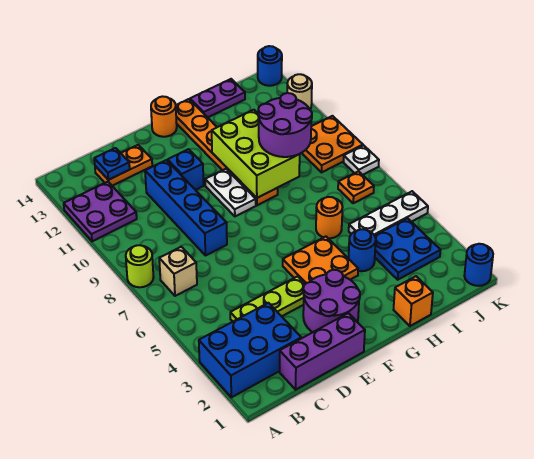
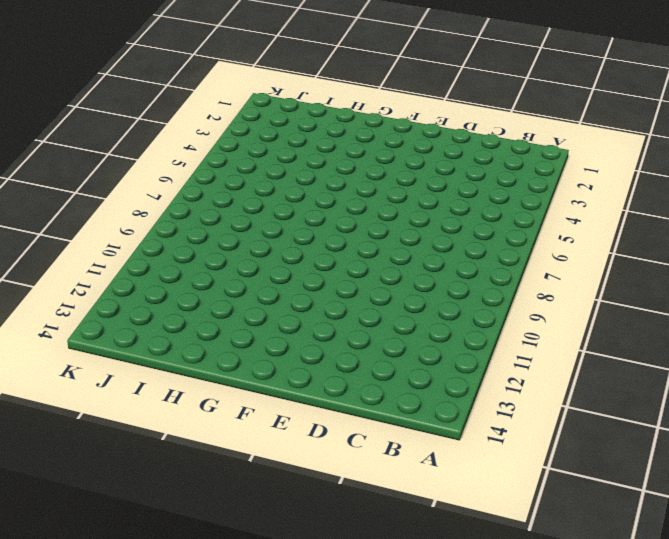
none -> blue brick A2:C3 level 1
none -> lime round brick A8 level 1
none -> purple plate A11:B12 level 1

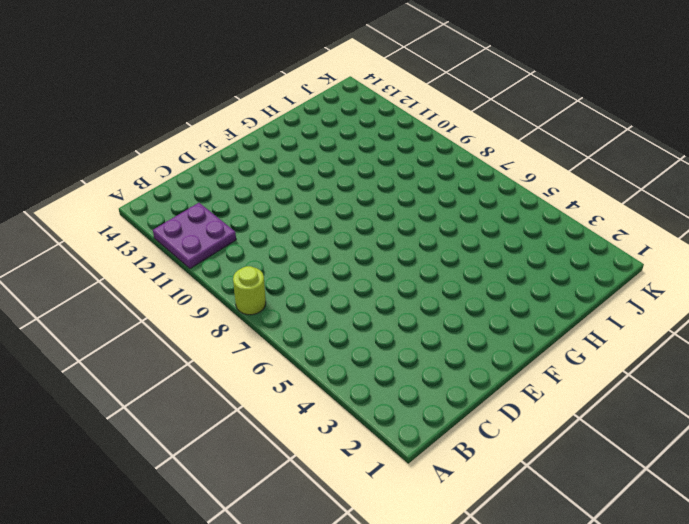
none -> blue brick A2:C3 level 1
none -> tan brick B7 level 1
none -> purple brick C1:E1 level 1

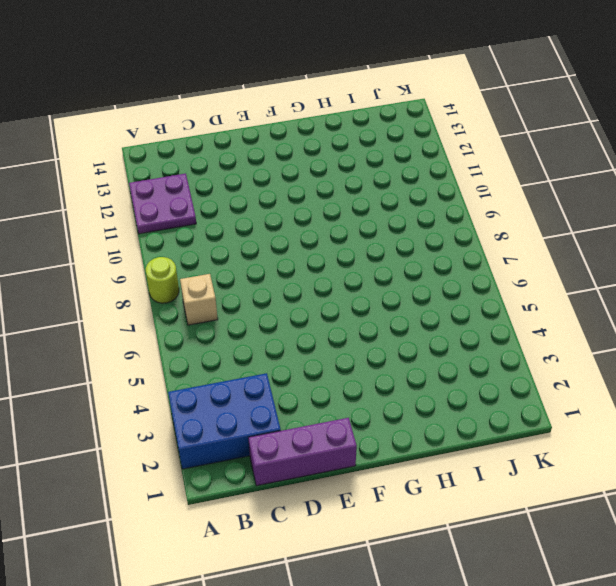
none -> lime plate C4:E4 level 1
none -> orange plate C13:D13 level 1
none -> blue brick D8:D11 level 1

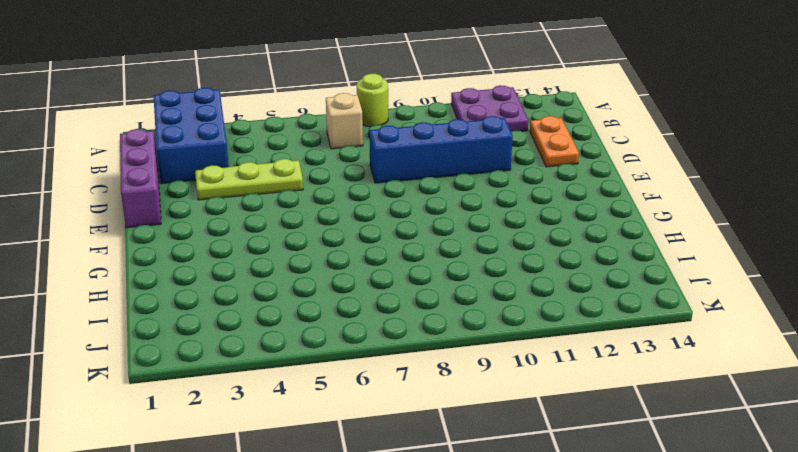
lime plate D3:D5 level 1 -> lime plate C4:E4 level 1
none -> purple round brick E2:F3 level 1
none -> blue brick E11 level 1
none -> orange plate F4:G5 level 1

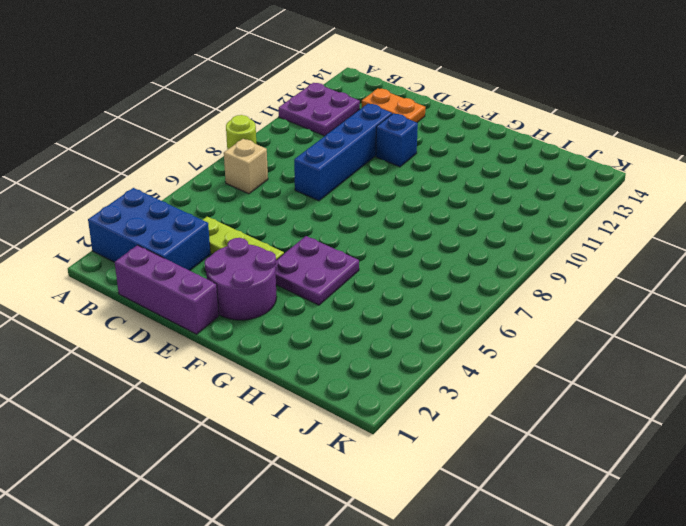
purple plate F4:G5 level 1 -> orange plate F4:G5 level 1
none -> white plate F9:F10 level 1
none -> orange round brick F14 level 1
none -> orange plate G9:G14 level 1

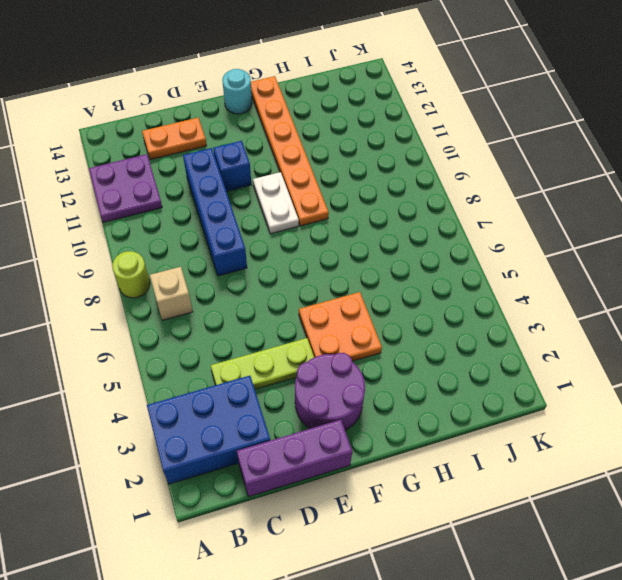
cyan round brick F14 level 1 -> orange round brick F14 level 1
none -> orange brick H1 level 1
none -> blue round brick H4 level 1
none -> orange round brick H6 level 1

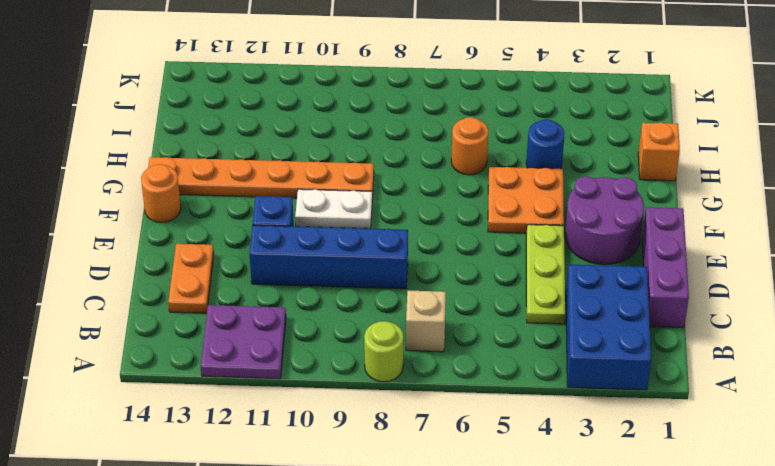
none -> purple plate H14:I14 level 1
none -> blue plate I3:J4 level 1
none -> white plate I5:K5 level 1

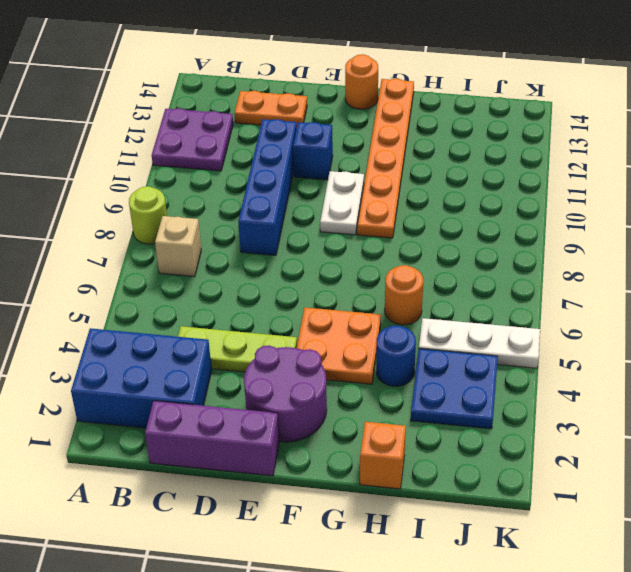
none -> purple plate H14:I14 level 1
none -> orange plate J7 level 1
none -> orange plate J9:K10 level 1

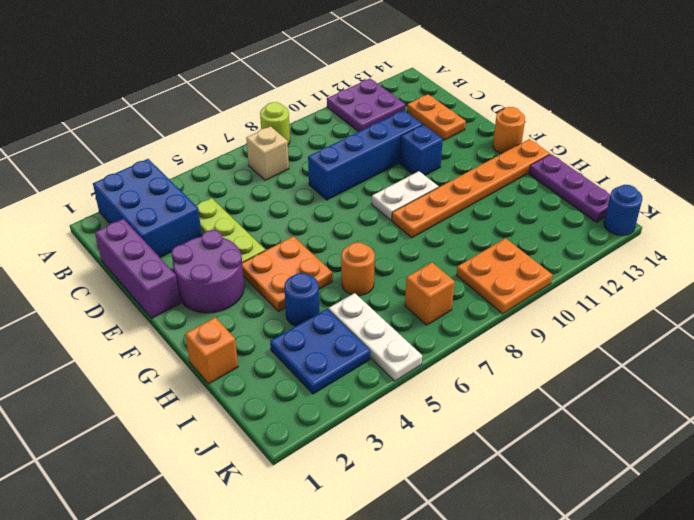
purple plate H14:J14 level 1 -> purple plate H14:I14 level 1
orange brick J7 level 1 -> orange plate J7 level 1
none -> blue round brick K1 level 1
none -> white plate K8 level 1
none -> tan round brick K12 level 1

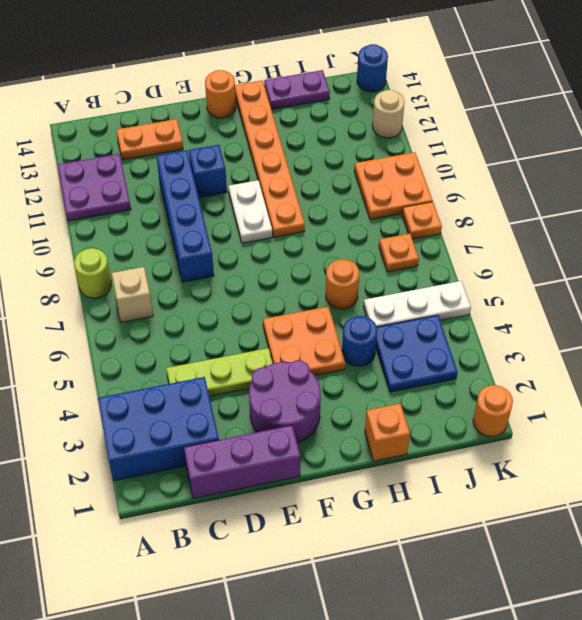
orange round brick K1 level 1 -> blue round brick K1 level 1
orange plate K8 level 1 -> white plate K8 level 1
none -> blue plate C13 level 2
none -> lime brick G9:H11 level 2
none -> purple round brick H9:I10 level 3

